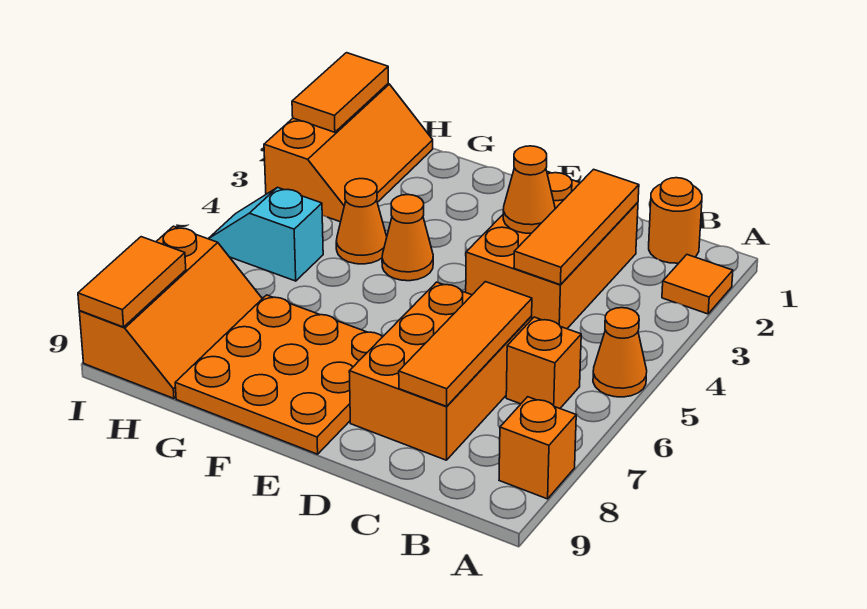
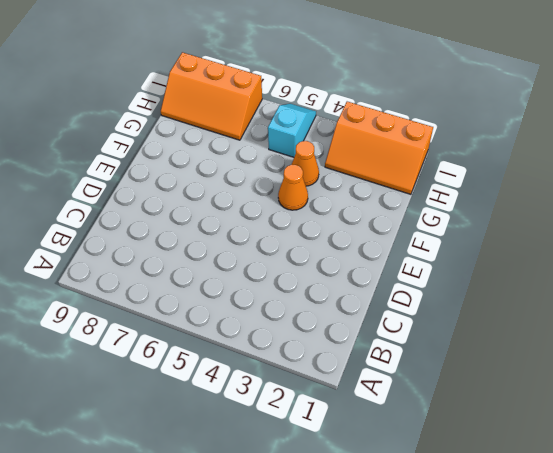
none -> orange tile A2 level 1
none -> orange cone A5 level 1
none -> orange brick A8 level 1

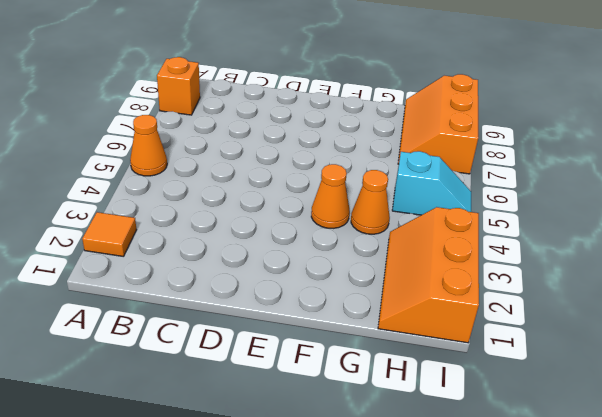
none -> orange round brick B1 level 1
none -> orange brick B6 level 1
none -> orange brick C2:D4 level 1

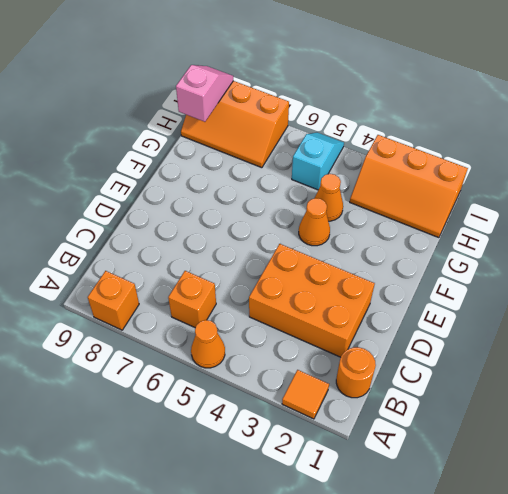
pink slope H9:I9 level 2 top H -> orange tile I8:I9 level 2
none -> orange brick C6:D8 level 1
none -> orange plate E7:G9 level 1
none -> orange tile C2:C4 level 2

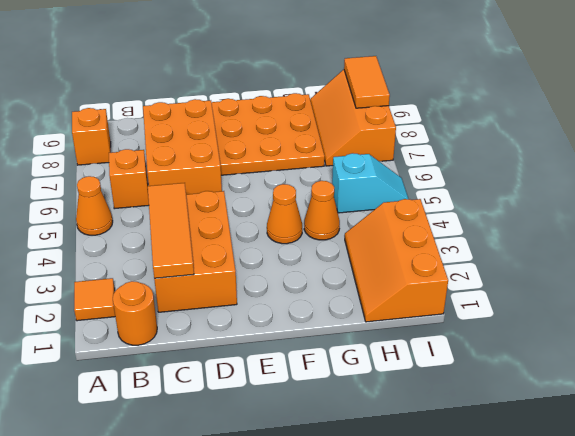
none -> orange tile C6:C8 level 2
none -> orange cone D3 level 2
none -> orange tile I1:I2 level 2

